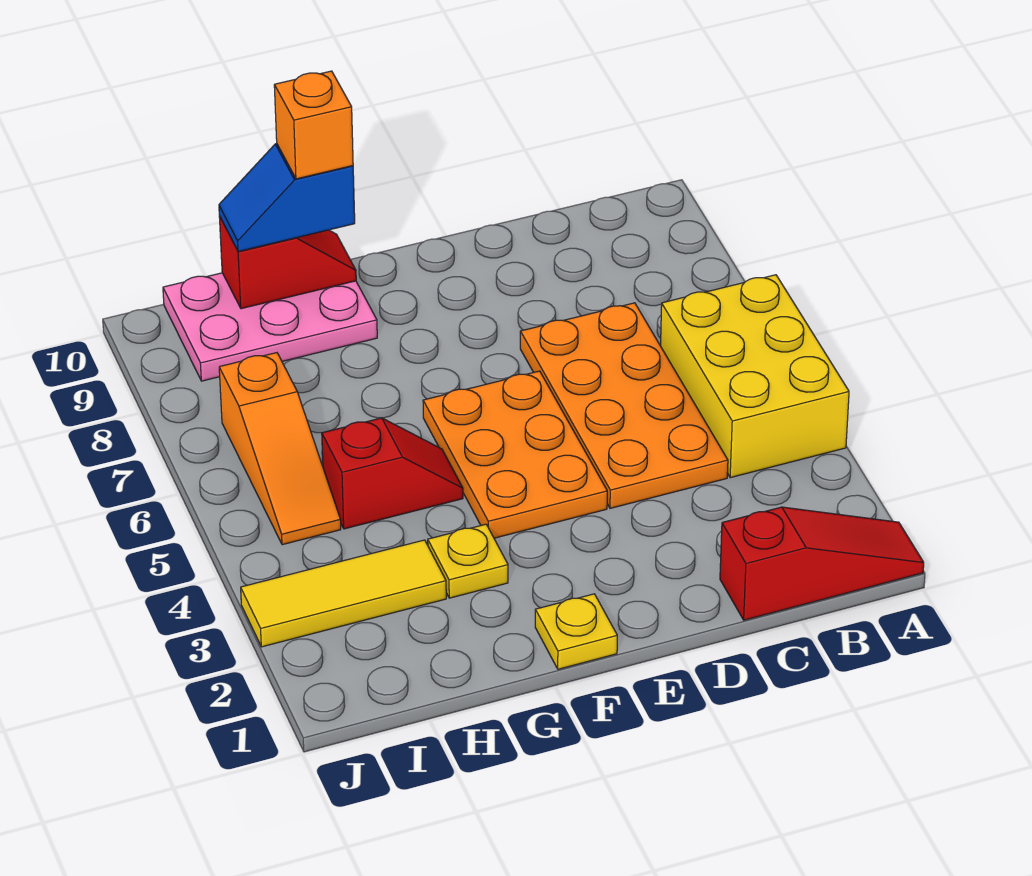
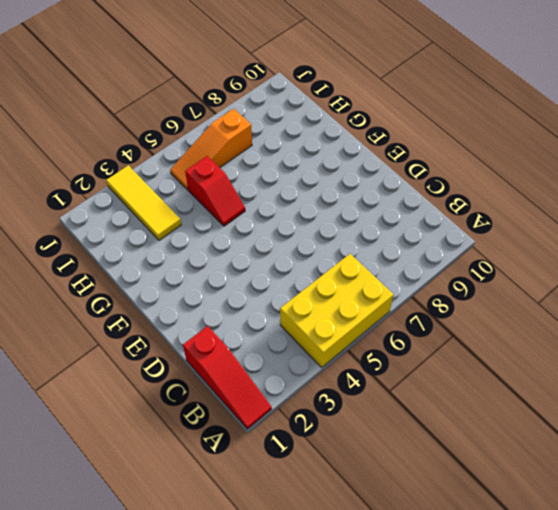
none -> orange plate C4:D7 level 1
none -> orange plate E4:F6 level 1
none -> yellow plate F1 level 1

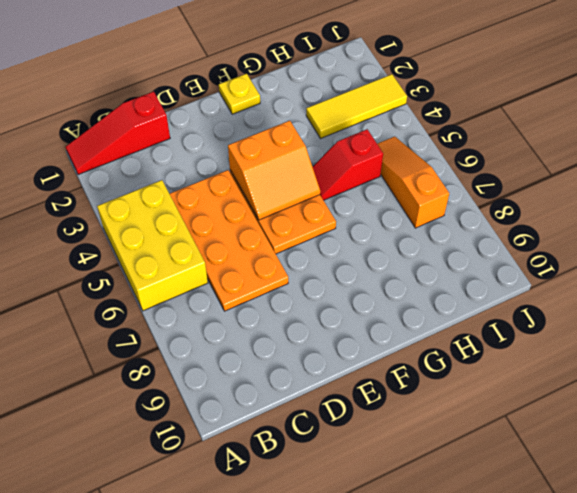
orange slope E4:F5 level 2 top 4 -> none
none -> yellow plate G3 level 1
none -> pink plate G9:I10 level 1
none -> red slope G10:H10 level 2 top H

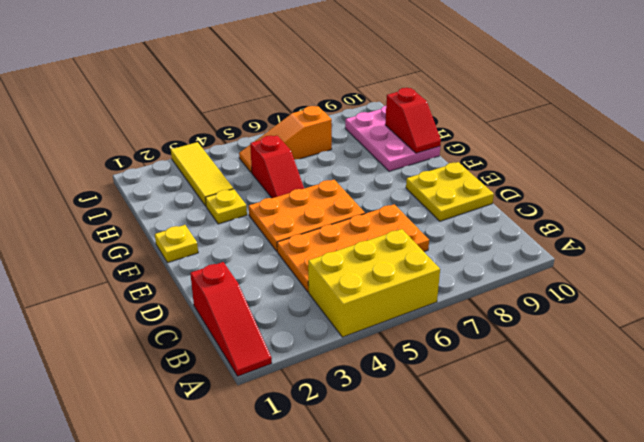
yellow plate D9:E10 level 1 -> none
none -> blue slope G10:H10 level 3 top G
none -> orange brick G10 level 4

